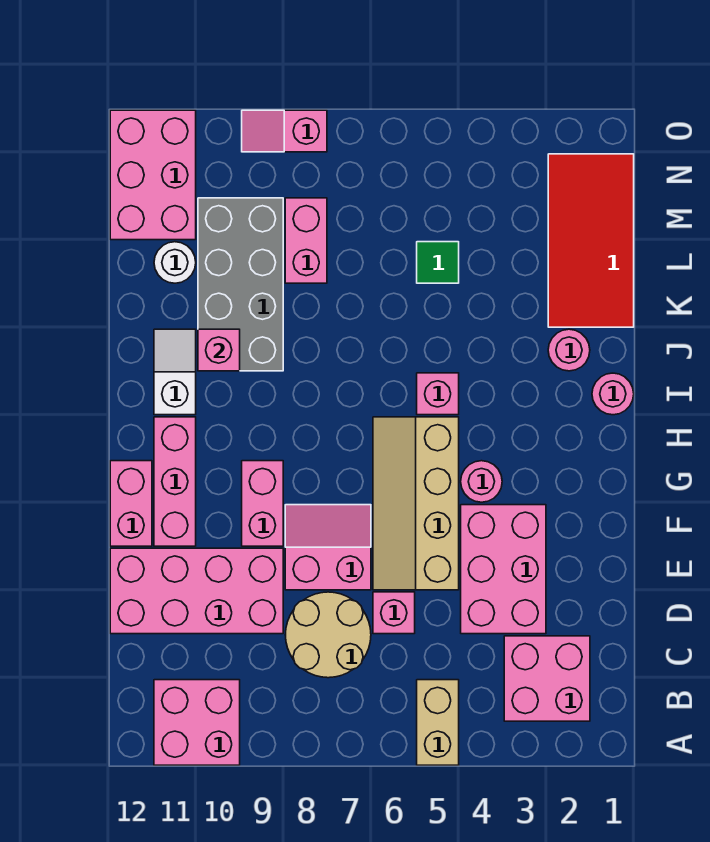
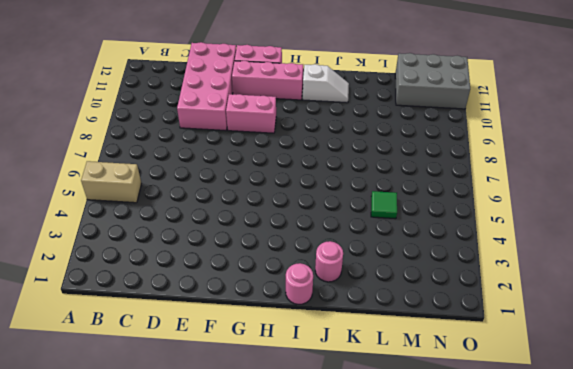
grey brick M11:O12 level 1 -> pink brick M11:O12 level 1
none -> pink brick A10:B11 level 1
none -> pink brick B2:C3 level 1
none -> tan round brick C7:D8 level 1

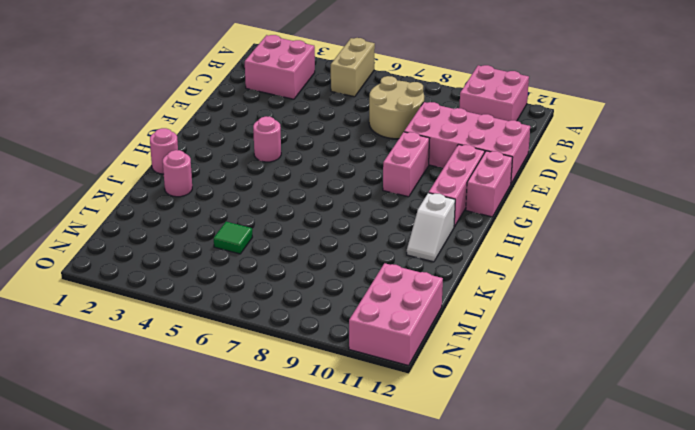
none -> pink brick D3:F4 level 1
none -> pink brick D6 level 1
none -> tan slope E5:H6 level 1 top 5

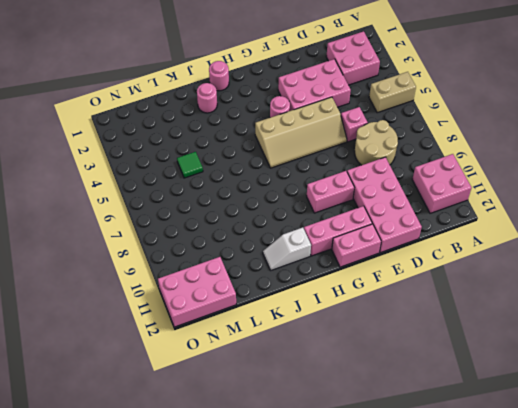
none -> pink slope E7:F8 level 1 top E
none -> pink brick I5 level 1
none -> grey brick J9:M10 level 1

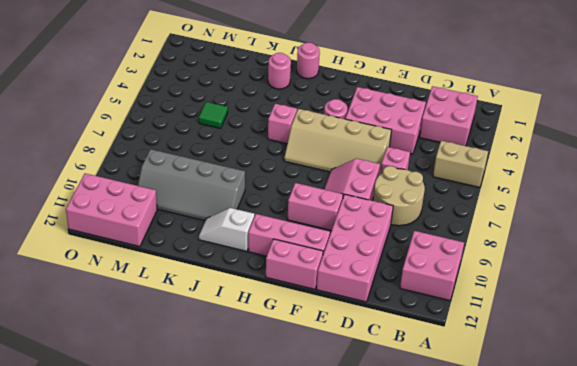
grey slope J9:M10 level 1 top 9 -> grey brick J9:M10 level 1
none -> red tile K1:N2 level 1
none -> pink brick L8:M8 level 1
none -> white round brick L11 level 1

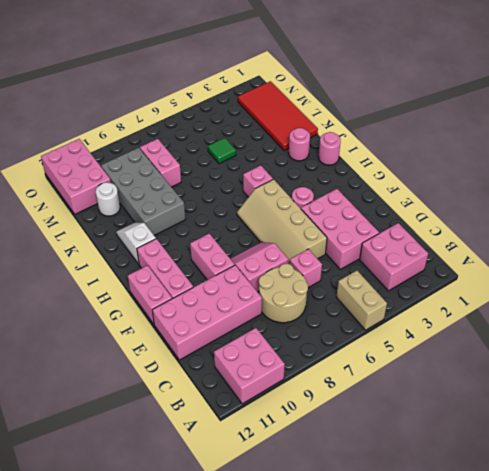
none -> pink slope O8:O9 level 1 top 8
none -> pink brick J10 level 2

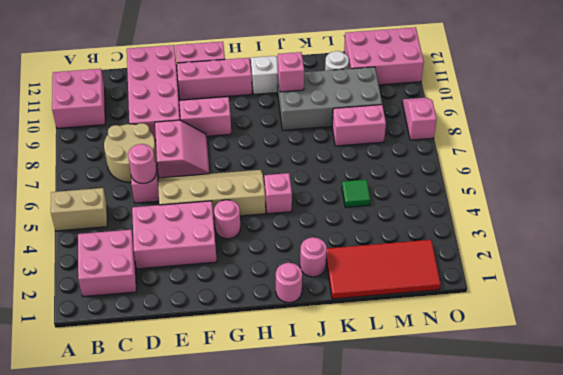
pink round brick D6 level 2 -> none

